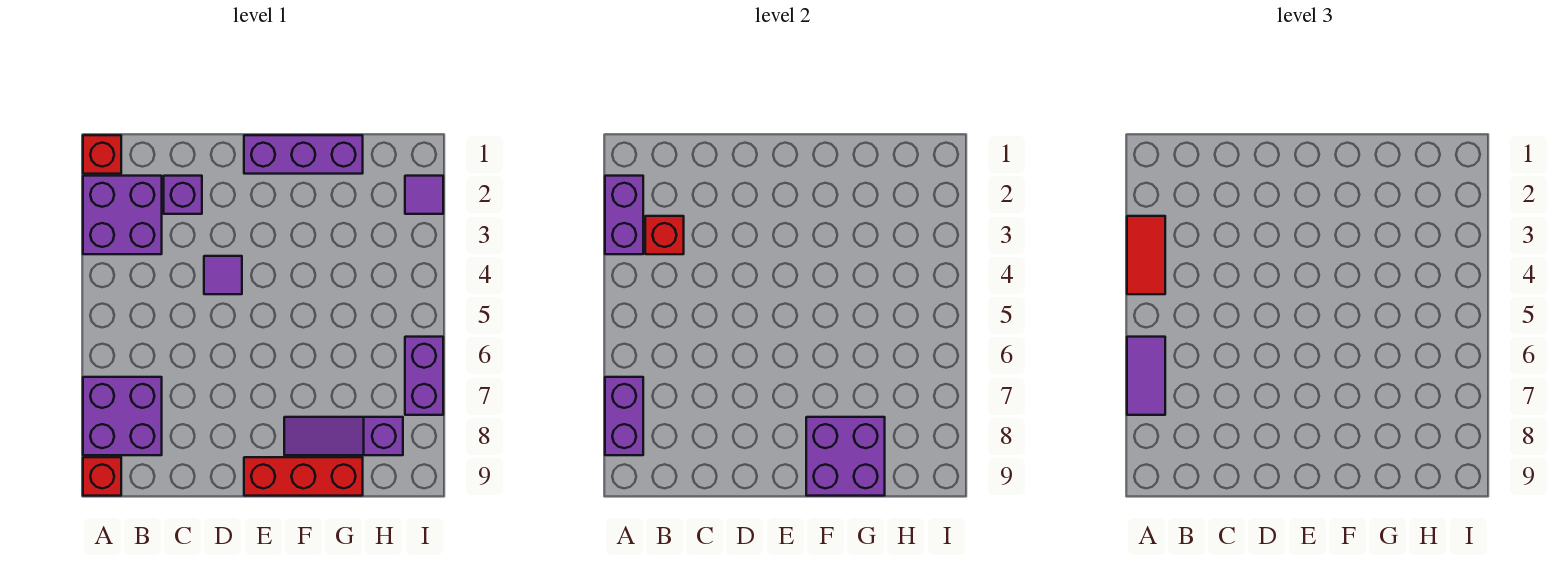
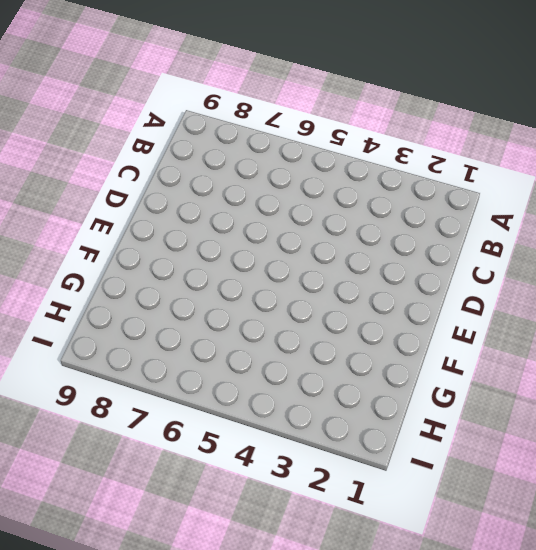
none -> red brick A1 level 1
none -> purple brick A2:B3 level 1
none -> purple brick A7:B8 level 1

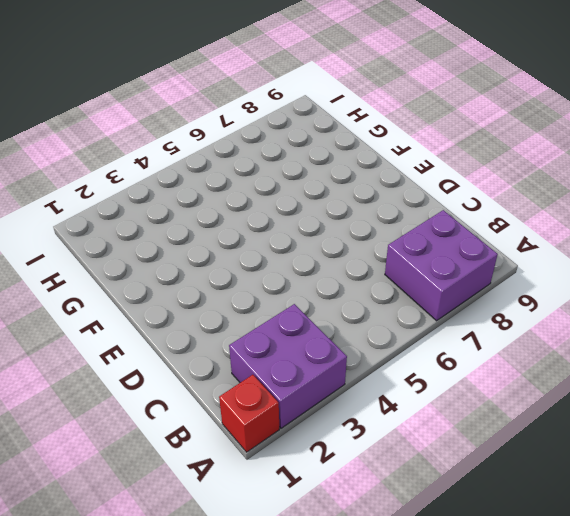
none -> red brick A9 level 1
none -> purple brick C2 level 1
none -> purple tile D4 level 1

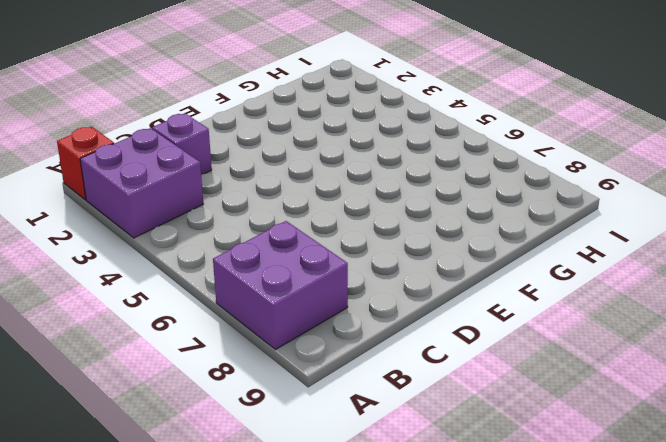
none -> red brick A9 level 1
none -> purple tile D4 level 1
none -> purple brick E1:G1 level 1

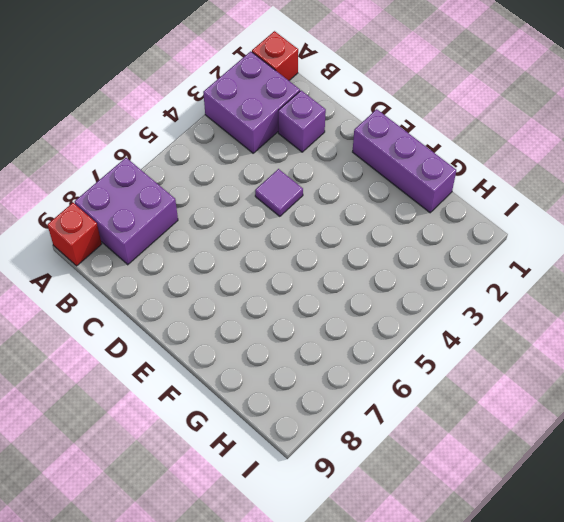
none -> red brick E9:G9 level 1
none -> purple slope F8:H8 level 1 top H
none -> purple tile I2 level 1

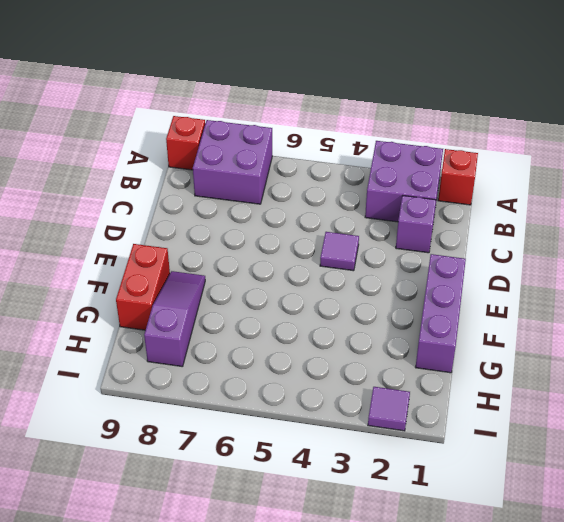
red brick F9:G9 level 1 -> red brick E9:G9 level 1
none -> purple brick I6:I7 level 1
none -> purple brick A2:A3 level 2
none -> purple brick A7:A8 level 2

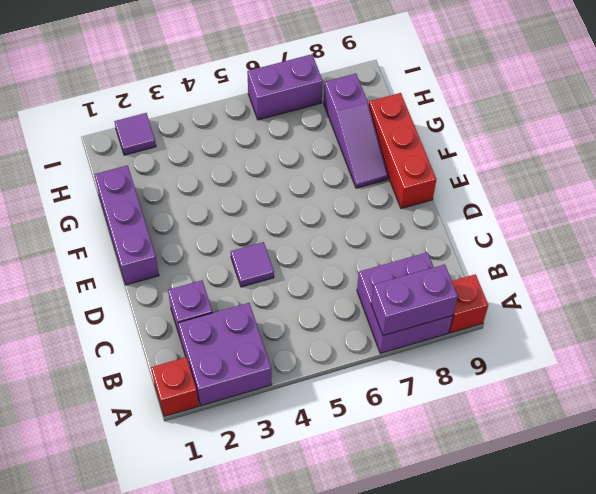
none -> purple brick A2:A3 level 2
none -> red brick B3 level 2
none -> purple brick F8:G9 level 2

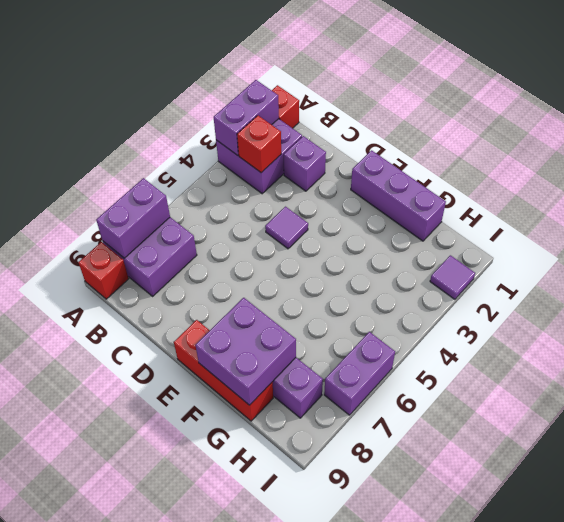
none -> red tile A3:A4 level 3
none -> purple tile A6:A7 level 3

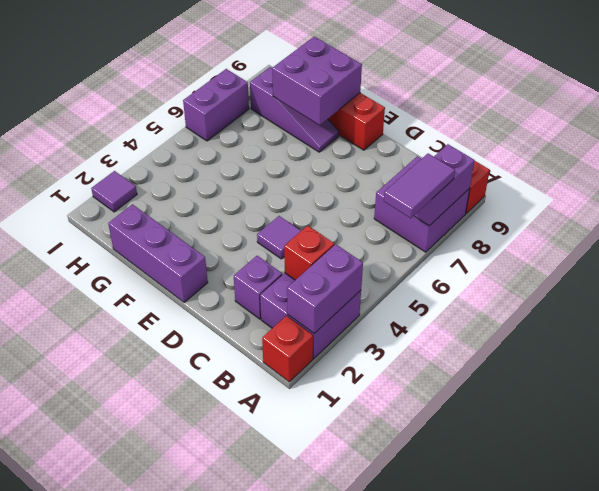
none -> red tile A3:A4 level 3

